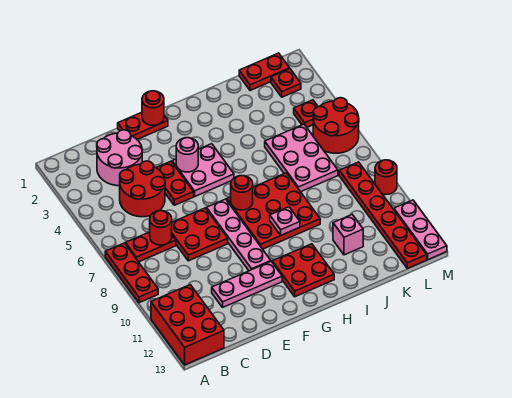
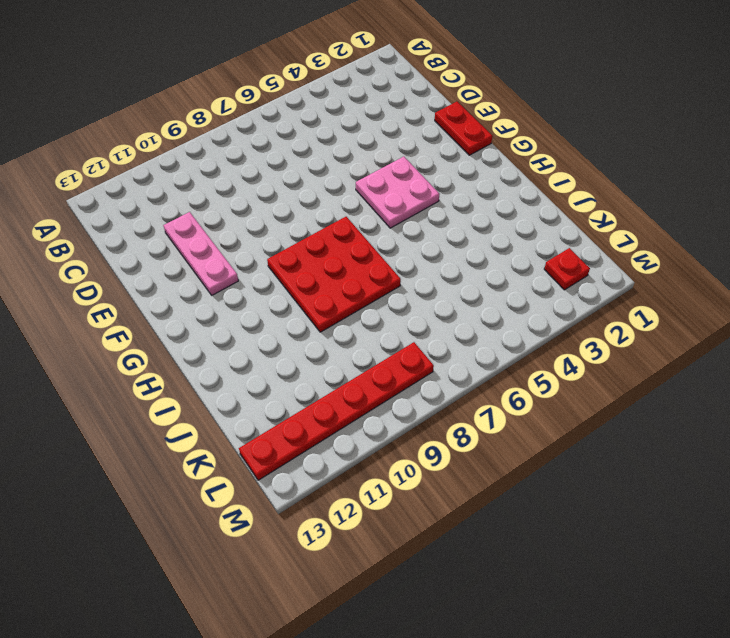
none -> red plate A7:A9 level 1
none -> red brick A11:B13 level 1
none -> red plate B7:C7 level 1

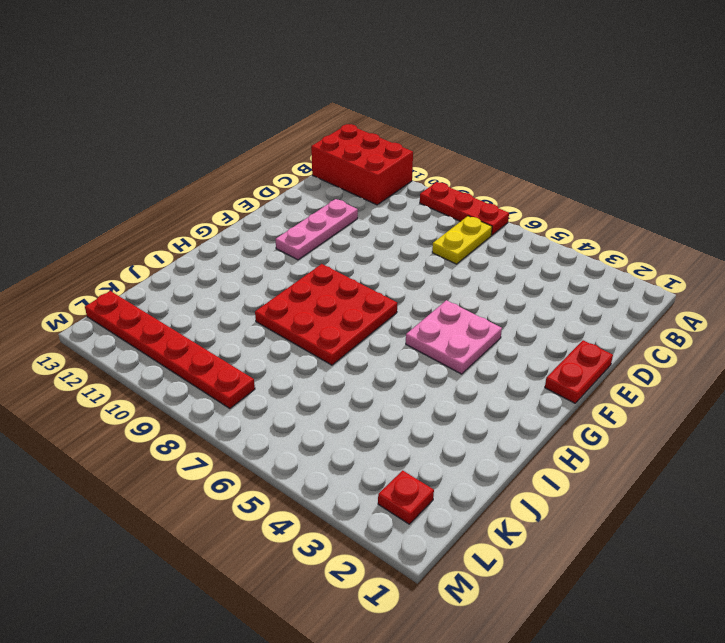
yellow plate B7:C7 level 1 -> red plate B7:C7 level 1
none -> pink round brick C2:D3 level 1
none -> red round brick C4:D5 level 1
none -> red plate D7:E8 level 1

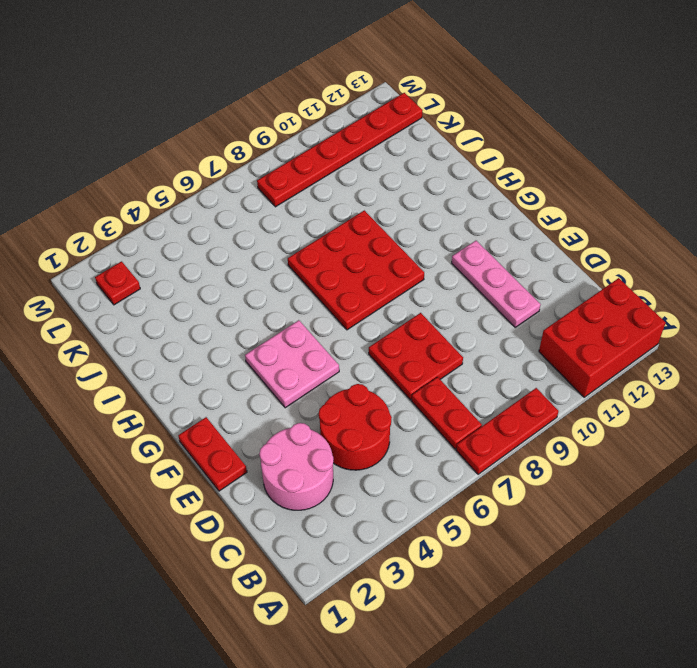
none -> red plate E4:E5 level 1
none -> pink plate F7:F10 level 1
none -> red plate G11:H12 level 1

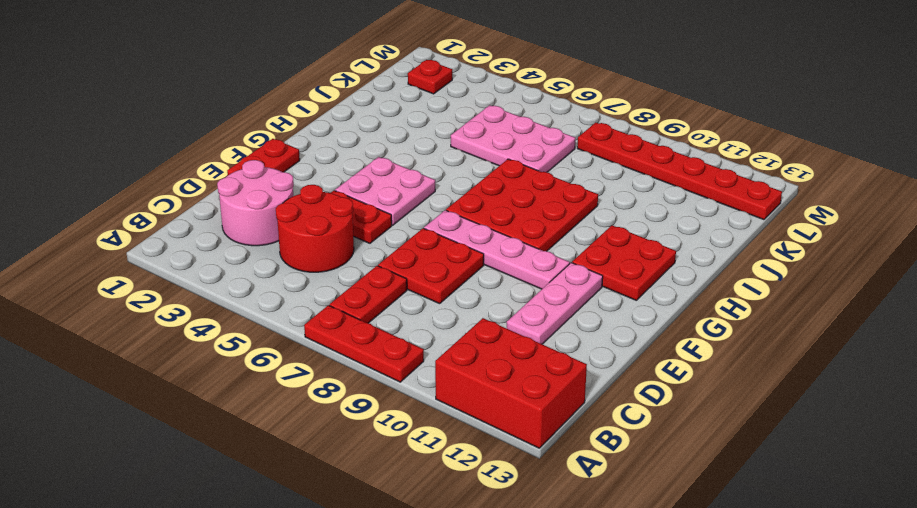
none -> pink brick J11 level 1
none -> red plate K1:L1 level 1
none -> red plate L4 level 1

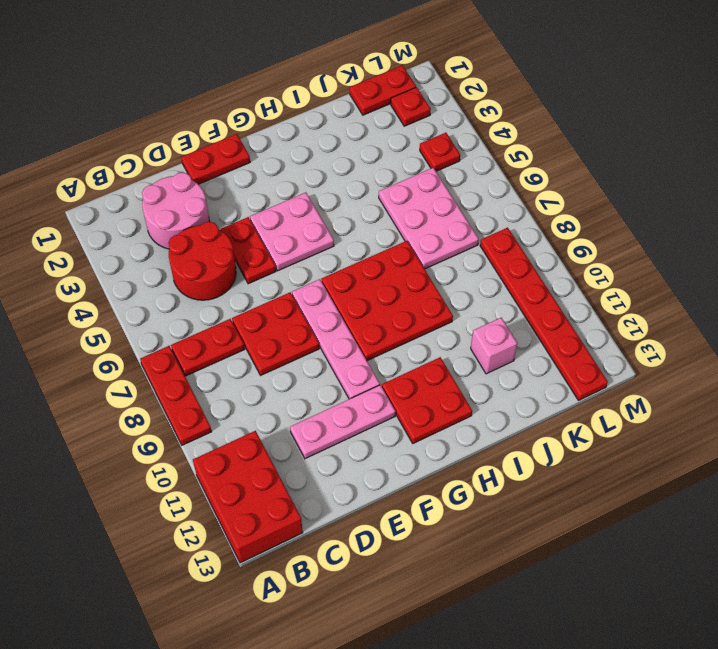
none -> red round brick L5:M6 level 1
none -> red round brick M9 level 1
none -> pink plate M11:M13 level 1

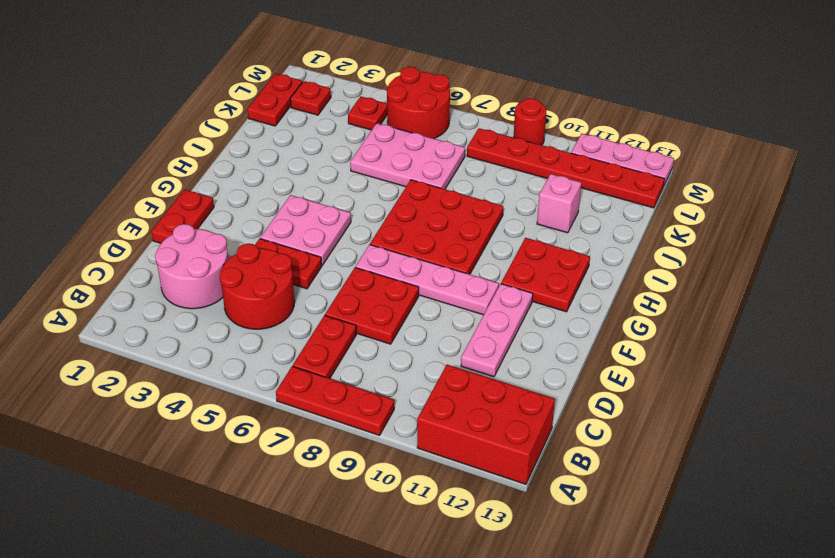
none -> red round brick C7 level 2
none -> red round brick F1 level 2
none -> pink round brick F4 level 2

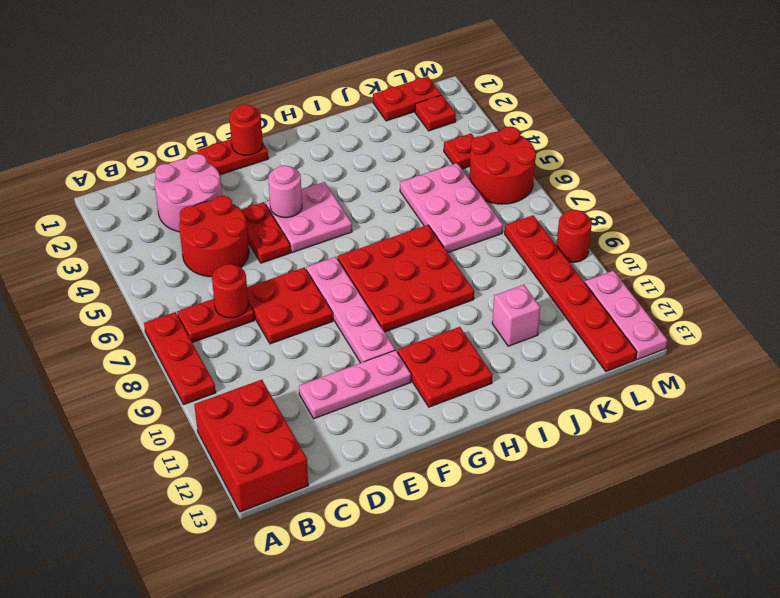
none -> red round brick G7 level 2
none -> pink plate H9 level 2

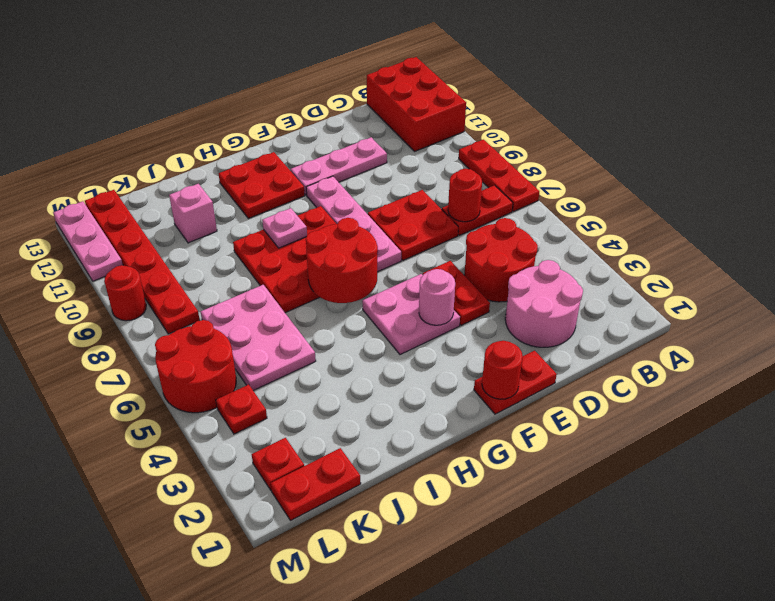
red round brick G6:H7 level 2 -> red round brick G7 level 2

